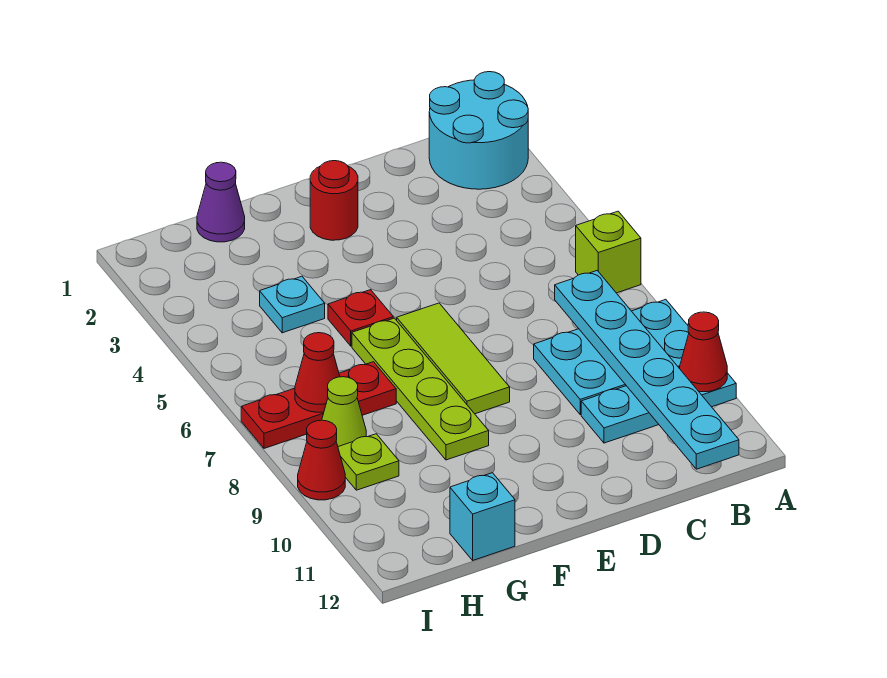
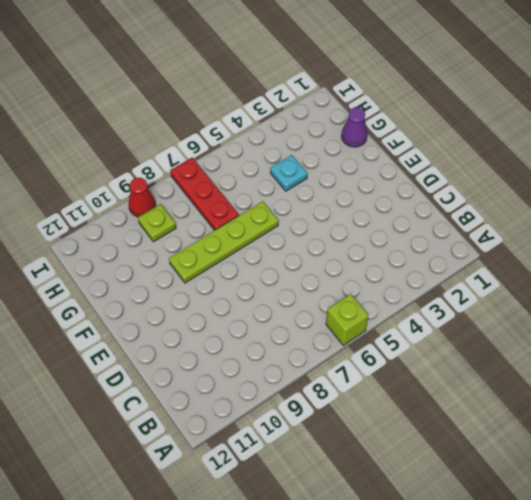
none -> cyan round brick A1:B2 level 1
none -> cyan plate A8:C9 level 1
none -> cyan plate A10:C10 level 1

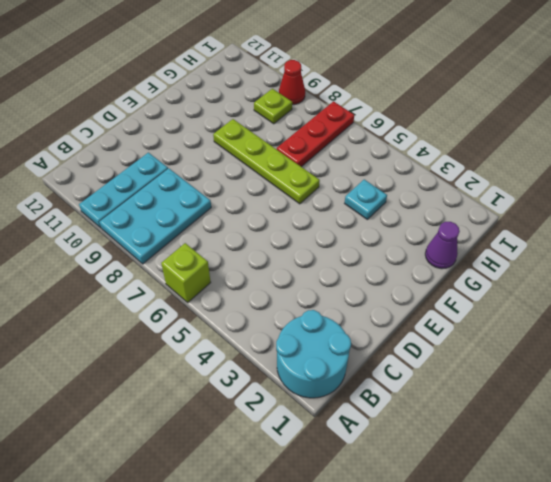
none -> red round brick E2 level 1
none -> lime tile E6:E8 level 1
none -> red plate F5 level 1

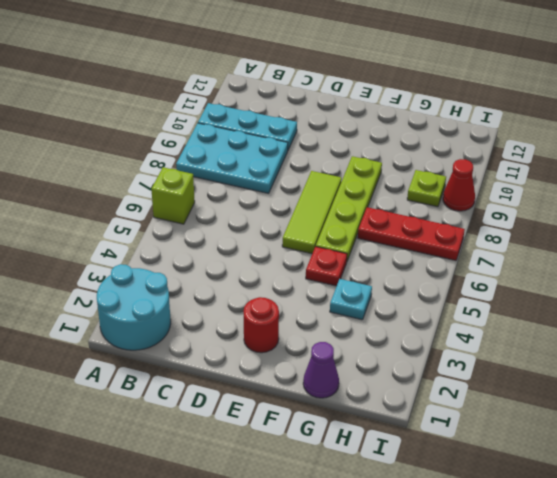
none -> cyan brick G12 level 1
none -> lime cone H8 level 1
none -> red cone A10 level 2

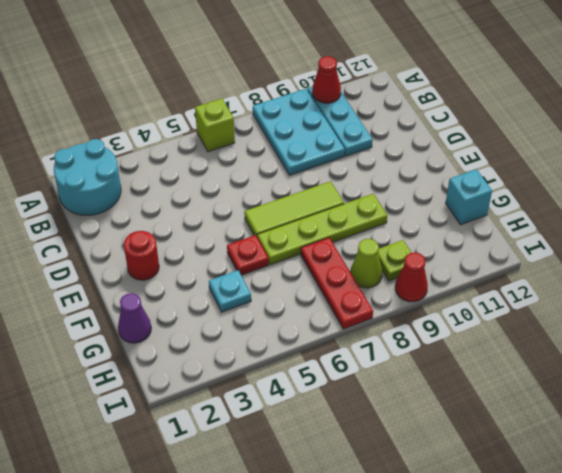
none -> cyan plate B7:B12 level 2
none -> red cone H7 level 2

